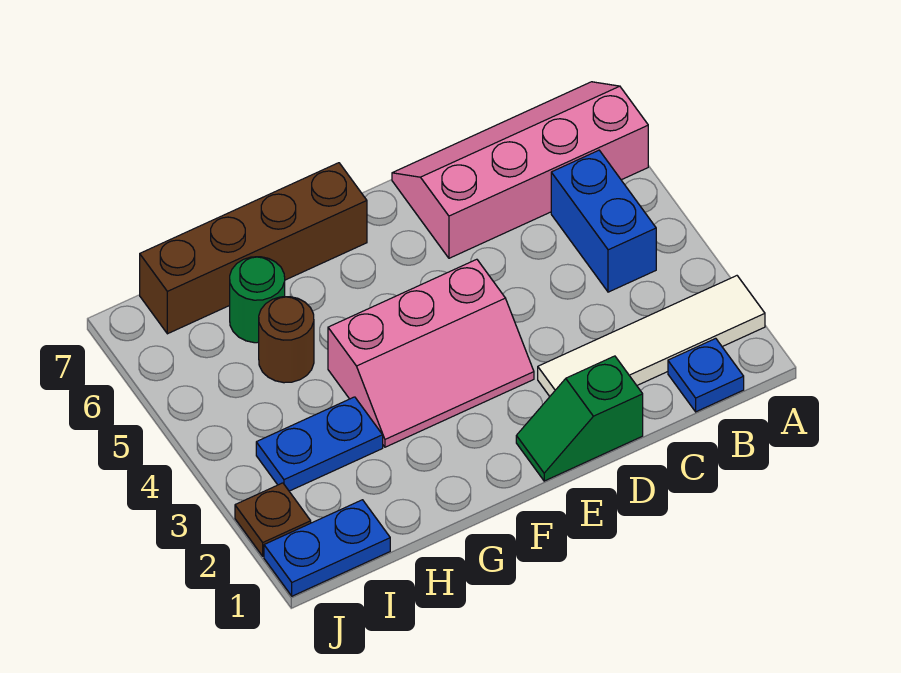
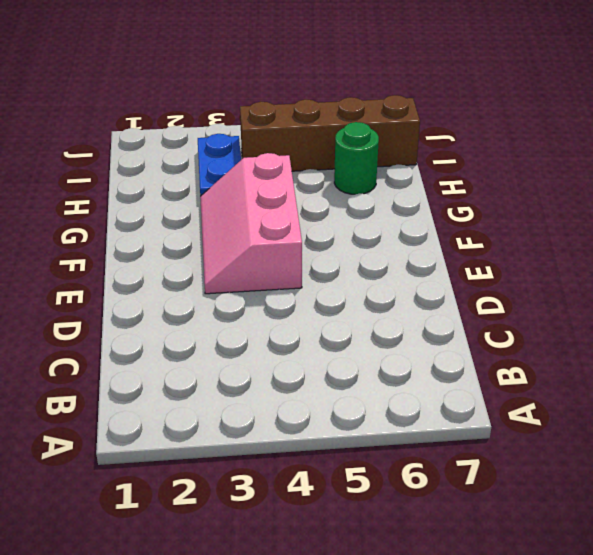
brown brick I4:I7 level 1 -> brown brick F7:I7 level 1
none -> white tile A2:D2 level 1
none -> pink slope A6:D7 level 1 top 6
none -> blue plate B1 level 1

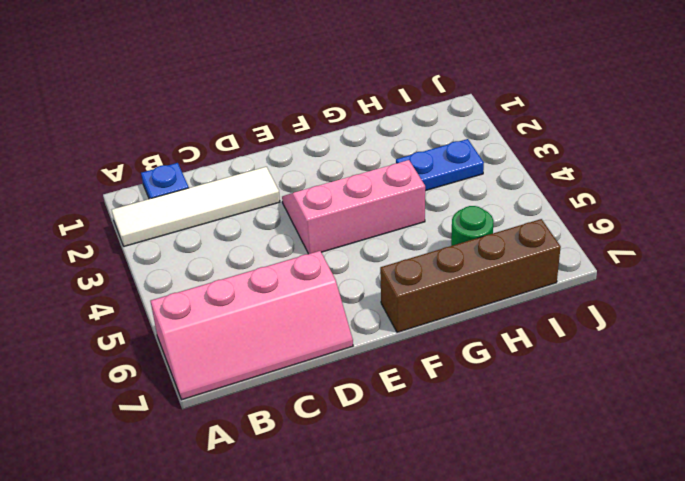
none -> blue brick B4:B5 level 1
none -> green slope D1:E1 level 1 top D
none -> brown round brick H5 level 1

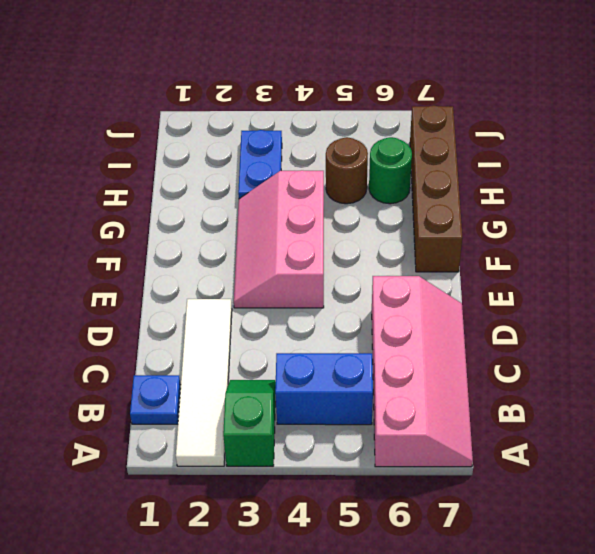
green slope A3:B3 level 1 top A -> green slope D1:E1 level 1 top D
none -> blue plate I1:J1 level 1
none -> brown plate J2 level 1

